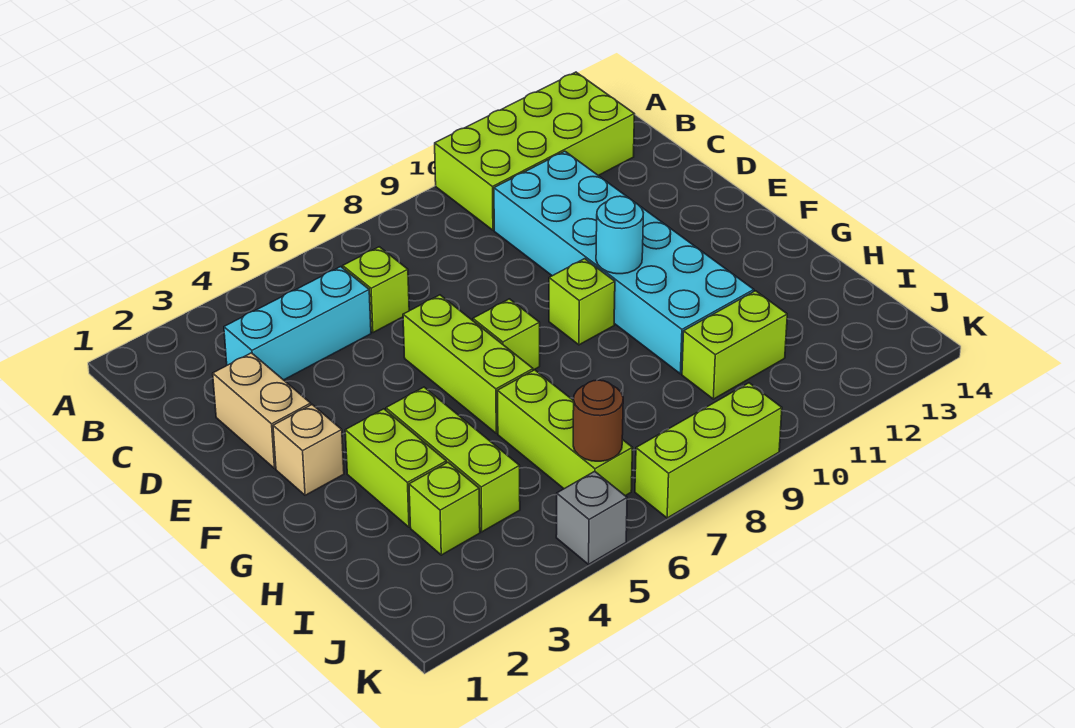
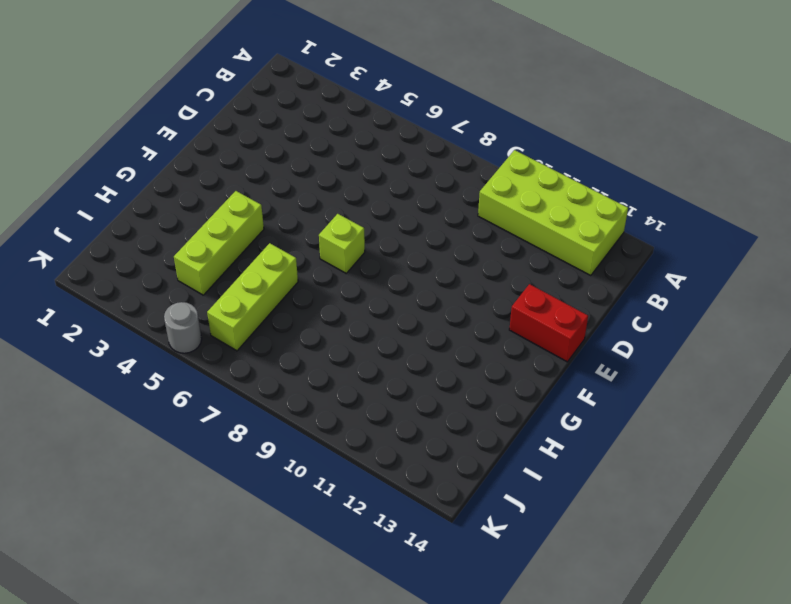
red brick E13:E14 level 1 -> none
grey round brick K5 level 1 -> grey brick K5 level 1
none -> cyan brick C3:C5 level 1
none -> lime brick C6 level 1
none -> cyan brick C10:H11 level 1

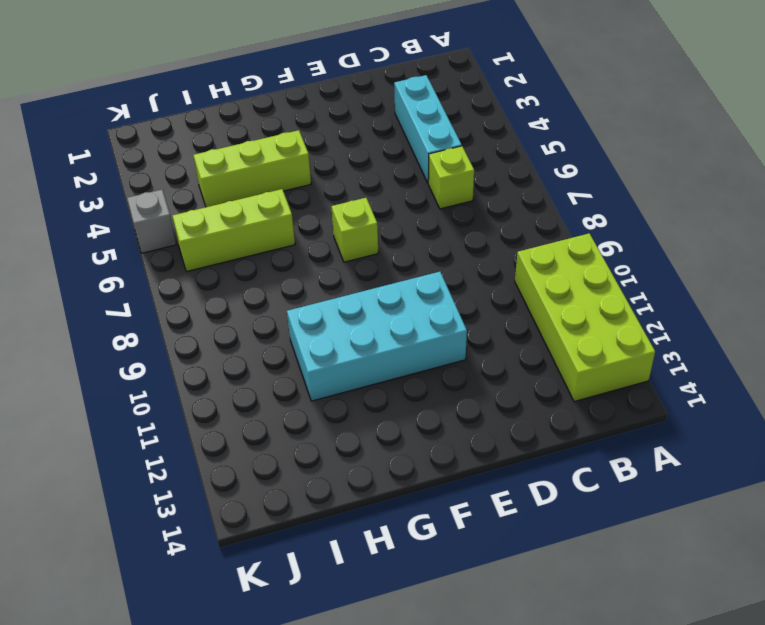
cyan brick E10:H11 level 1 -> cyan brick C10:H11 level 1
none -> tan brick D2:E2 level 1
none -> lime brick E6:G6 level 1
none -> tan brick F2 level 1

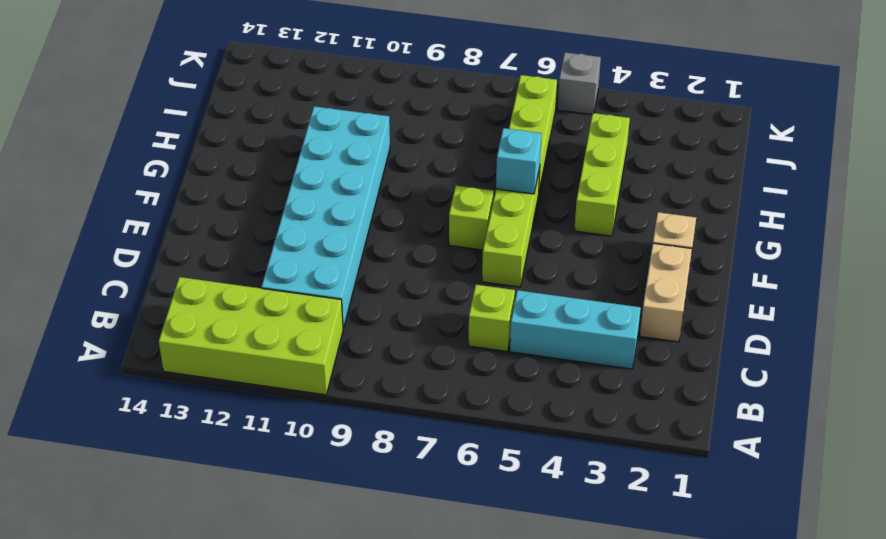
cyan brick G6 level 2 -> none
none -> lime brick F9 level 1
none -> lime brick G3:H3 level 1
none -> lime brick I3 level 1

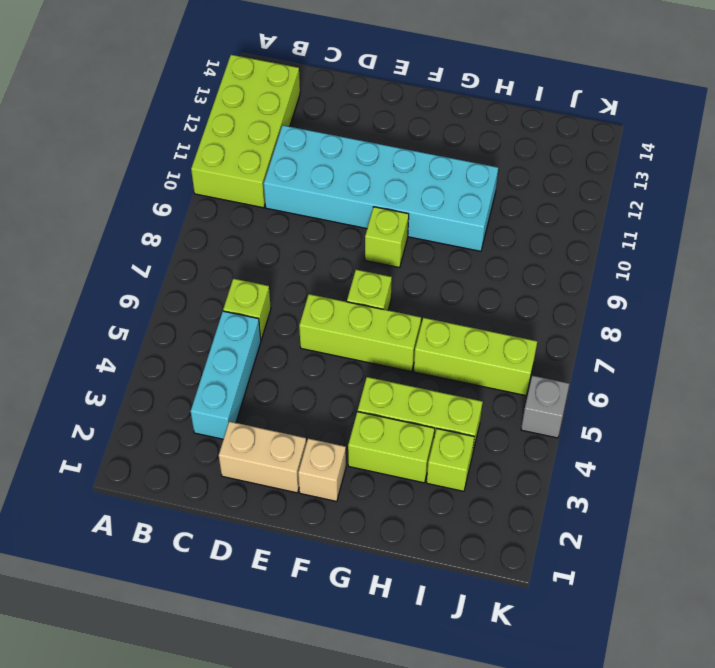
none -> lime brick I10:I11 level 1
none -> lime brick K7:K9 level 1
none -> cyan round brick F10 level 2

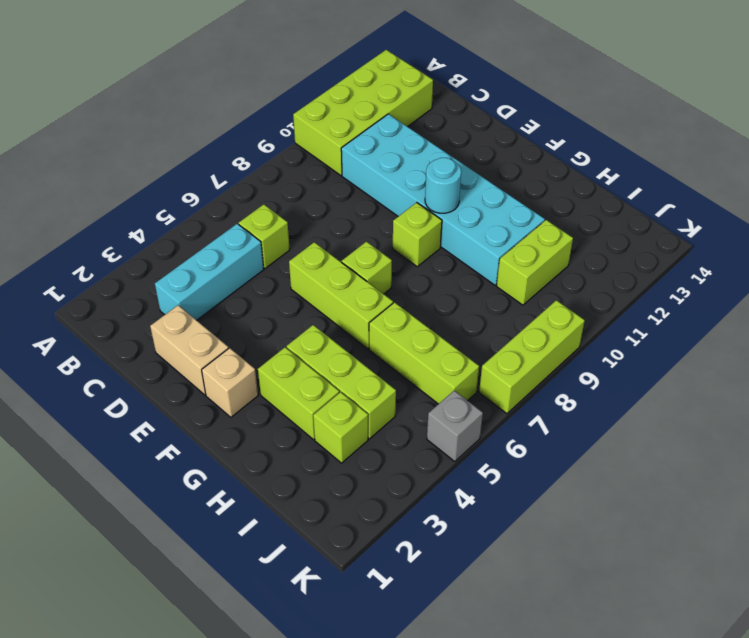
none -> brown round brick J6 level 2

